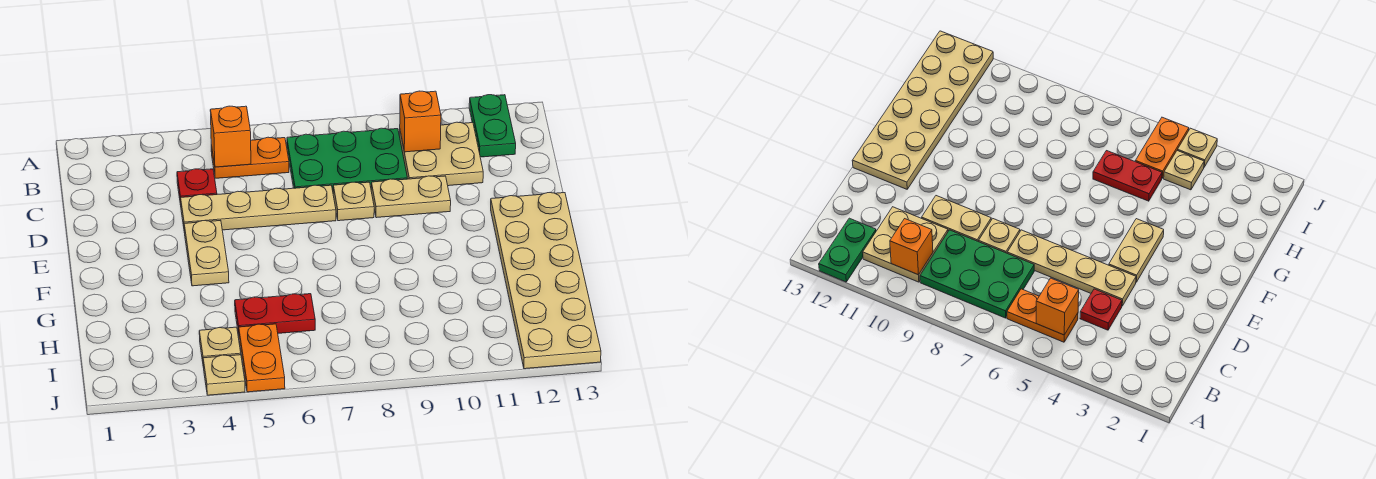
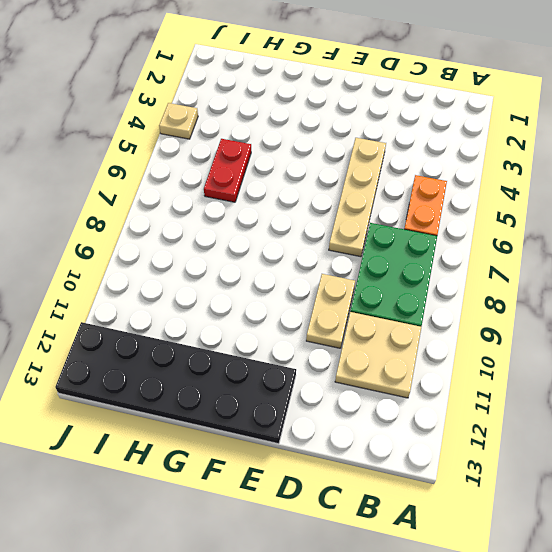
black plate E12:J13 level 1 -> tan plate E12:J13 level 1
none -> green plate A12:B12 level 1
none -> red plate C4 level 1
none -> tan plate D8 level 1

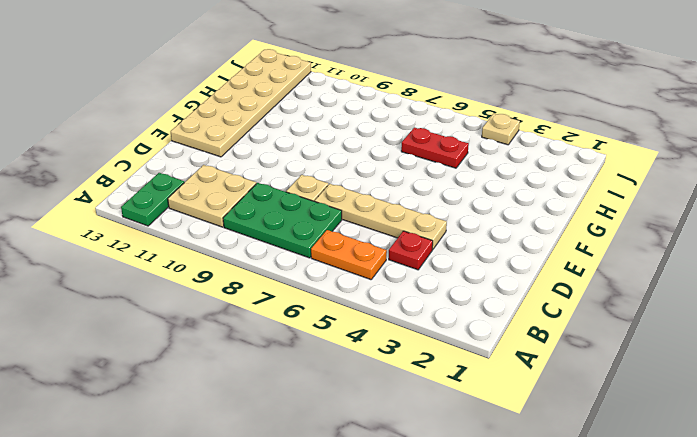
none -> tan plate D9:D10 level 1
none -> tan plate E4:F4 level 1
none -> tan plate I4 level 1

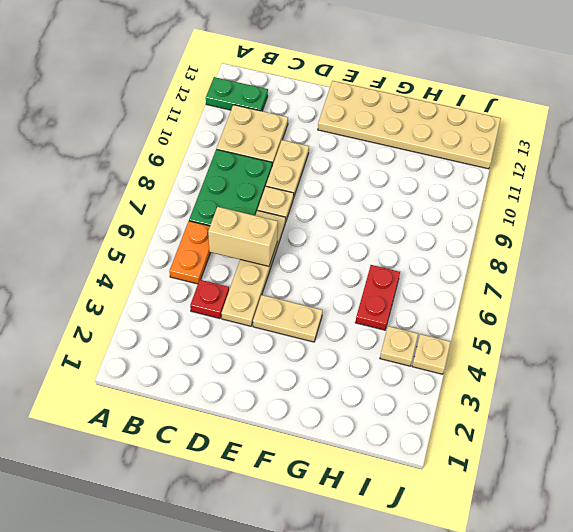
tan brick C6:D6 level 2 -> none
none -> orange plate I5:J5 level 1
none -> orange brick B5 level 2
none -> orange brick B10 level 2

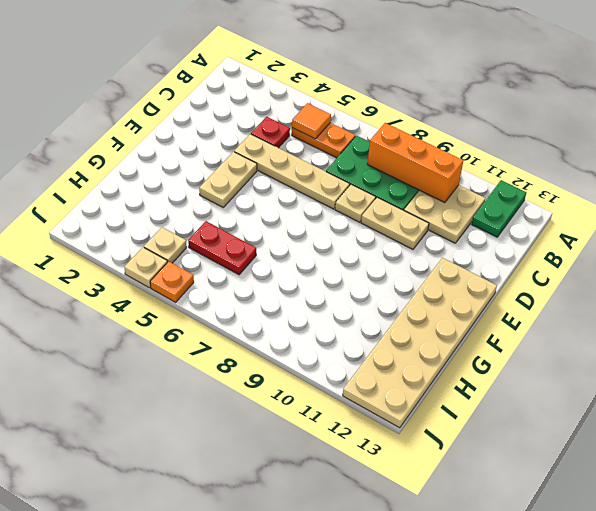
orange tile B5 level 2 -> orange brick B5 level 2
orange brick B8:B10 level 2 -> orange brick B10 level 2
orange plate J5 level 1 -> orange plate I5:J5 level 1

